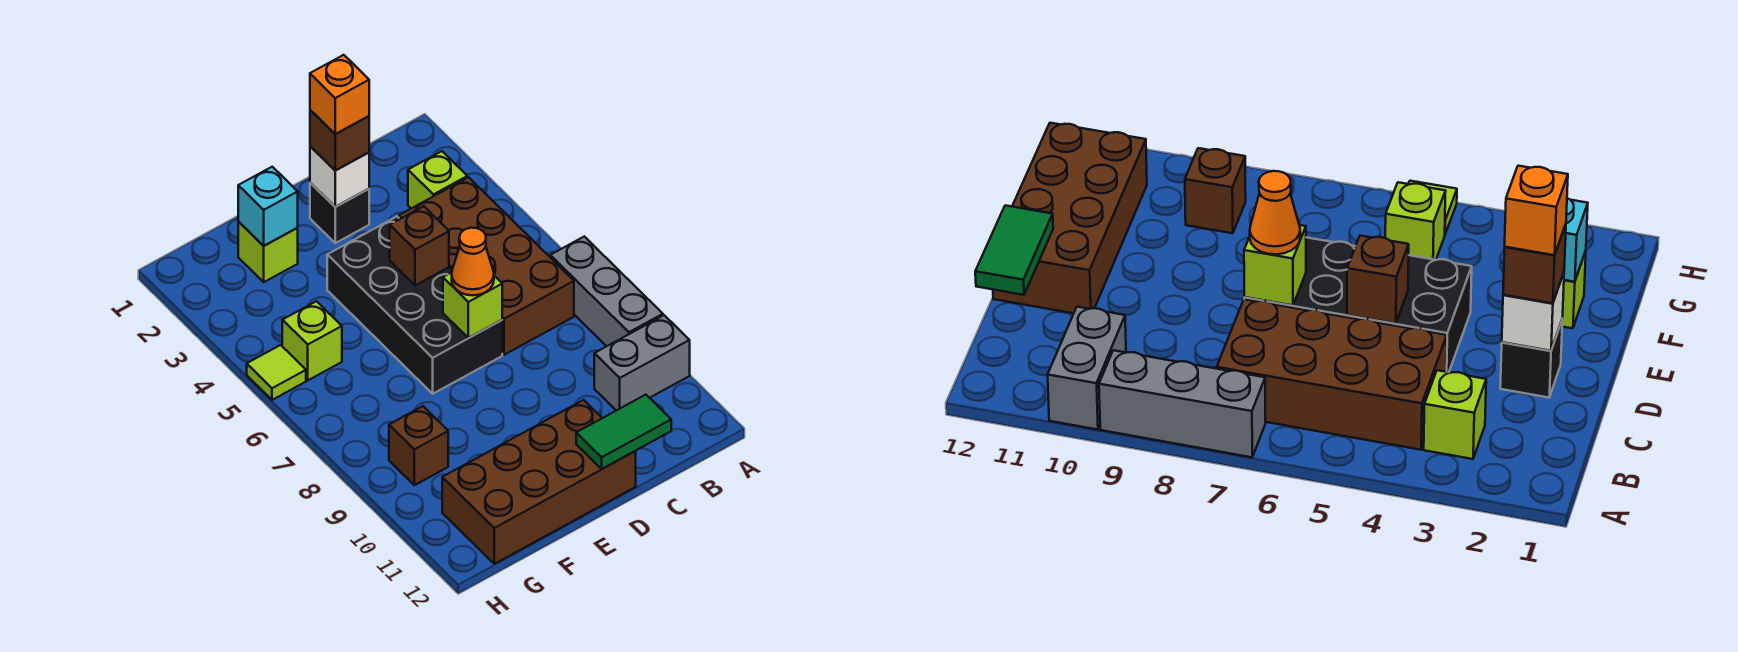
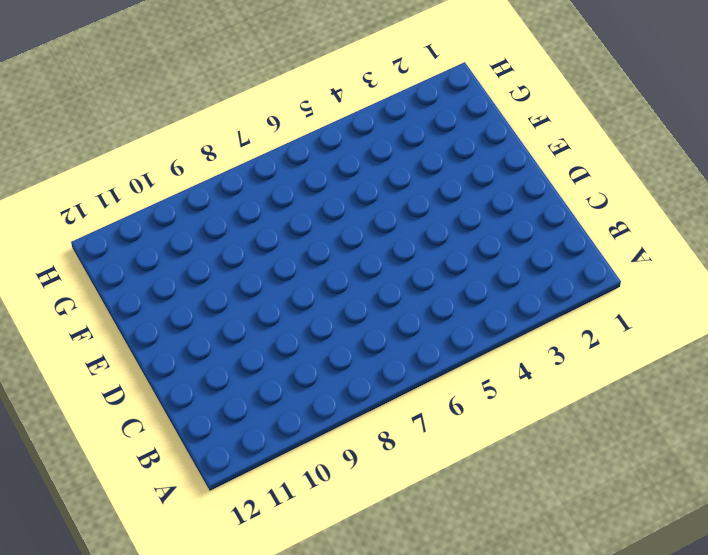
none -> grey brick A7:A9 level 1
none -> grey brick A10:B10 level 1
none -> lime brick B3 level 1

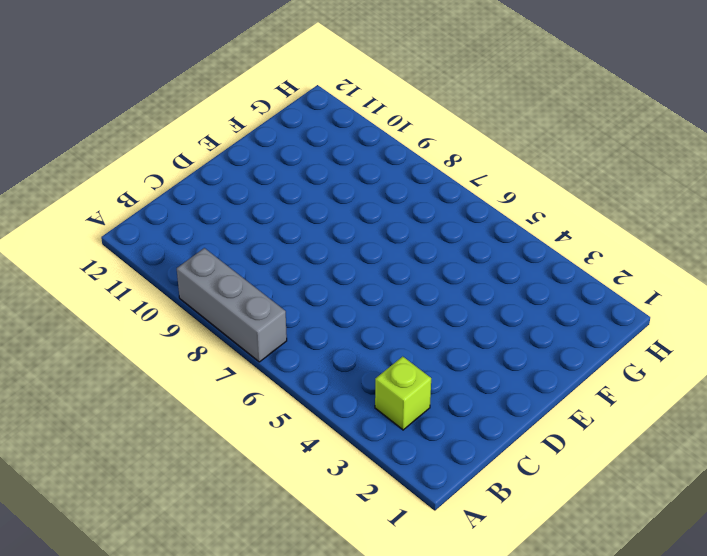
none -> grey brick A10:B10 level 1
none -> brown brick B4:C7 level 1
none -> black brick D2 level 1

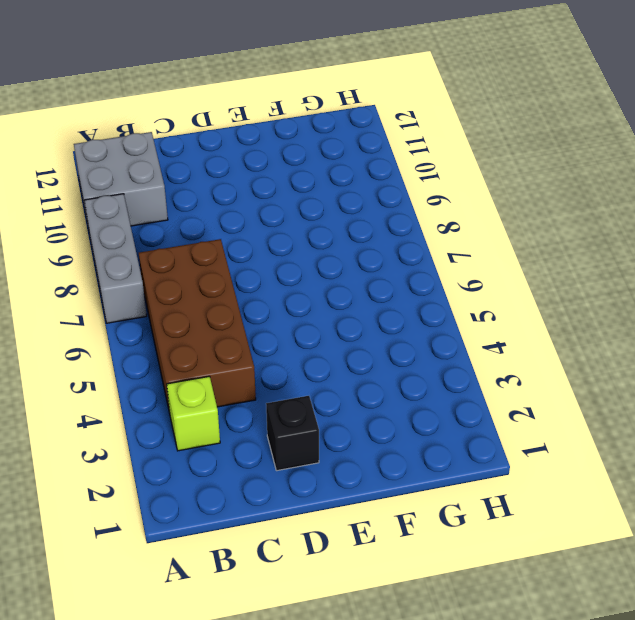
grey brick A10:B11 level 1 -> grey brick A10:B10 level 1
none -> black brick D4:E7 level 1
none -> brown brick D11:G12 level 1
none -> lime brick F2 level 1

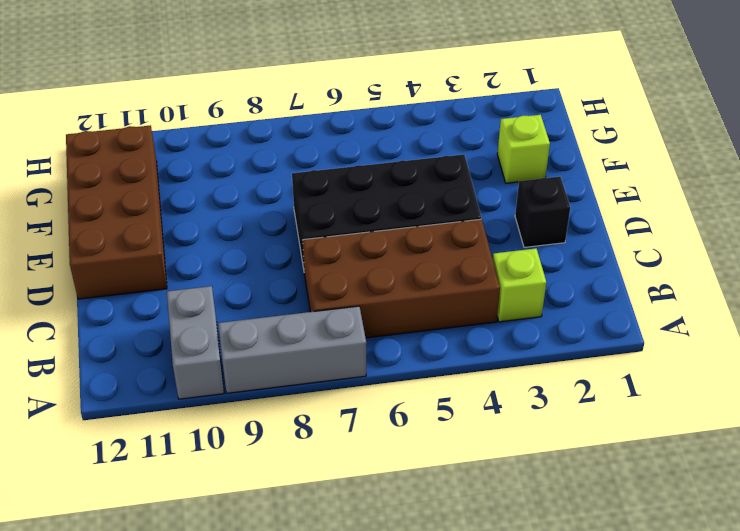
none -> lime brick G5 level 1
none -> brown brick G9 level 1
none -> lime tile H5 level 1

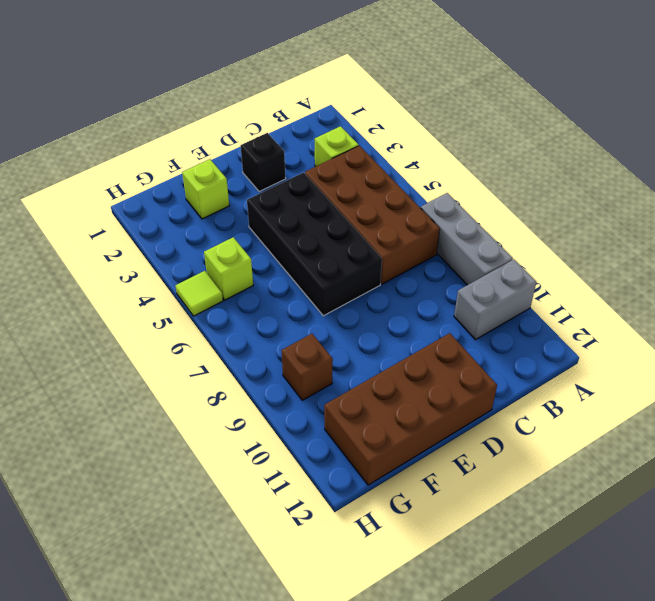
none -> green tile C12:D12 level 2
none -> white brick D2 level 2
none -> brown brick D5 level 2

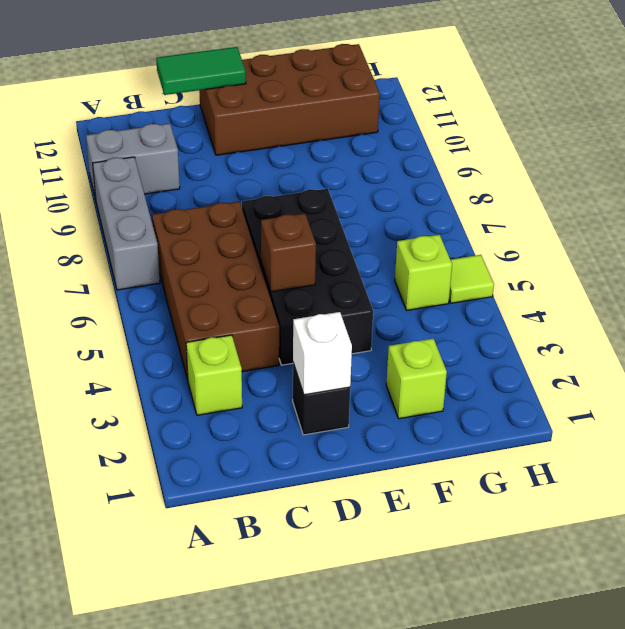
none -> brown brick G9 level 1
none -> lime brick D7 level 2
none -> cyan brick F2 level 2

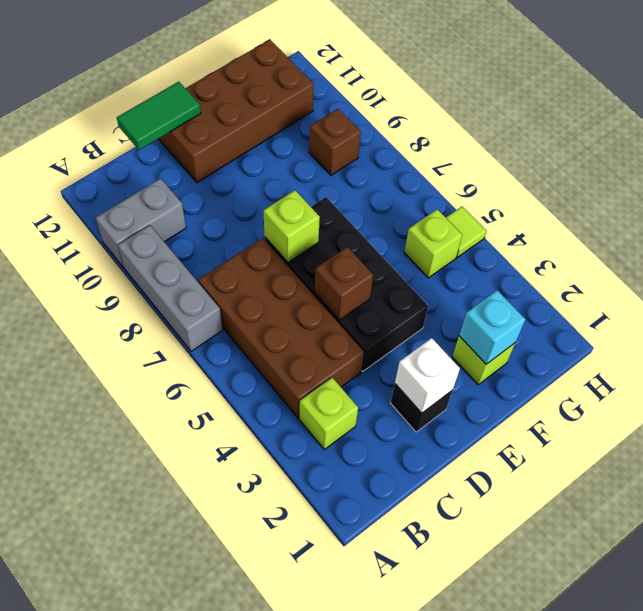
none -> brown brick D2 level 3
none -> orange cone D7 level 3
none -> orange brick D2 level 4

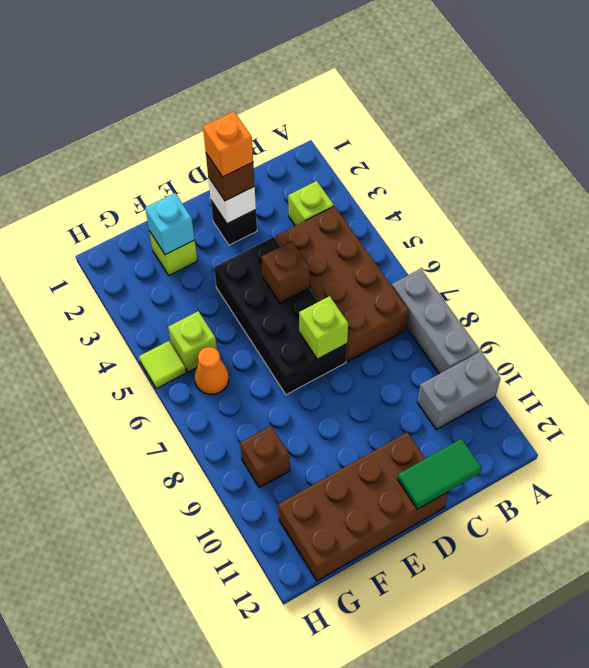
orange cone G6 level 1 -> orange cone D7 level 3

